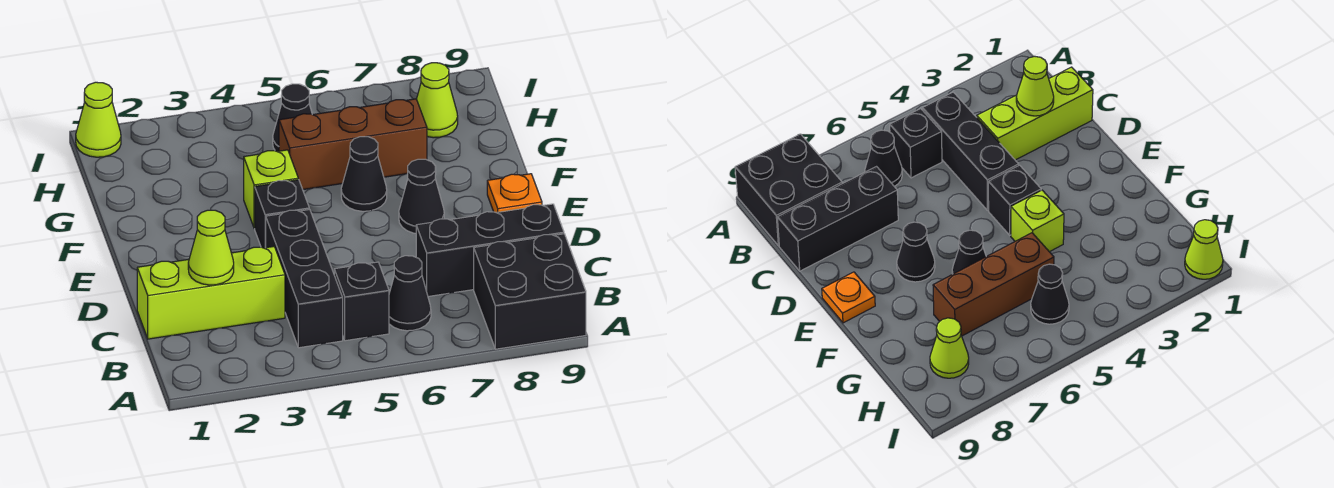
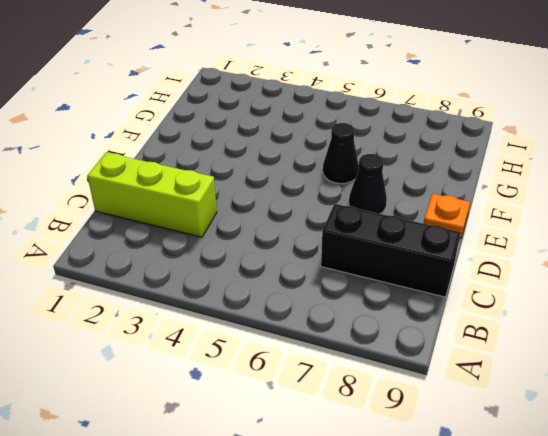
none -> black brick A8:B9 level 1
none -> black brick B4:D4 level 1
none -> black brick B5 level 1

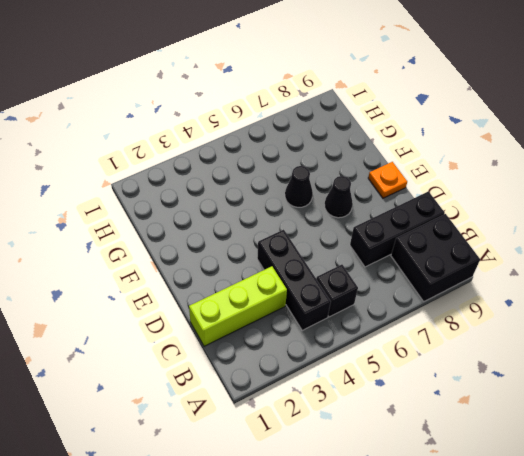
none -> black cone B6 level 1
none -> black brick E4 level 1
none -> lime brick F4 level 1

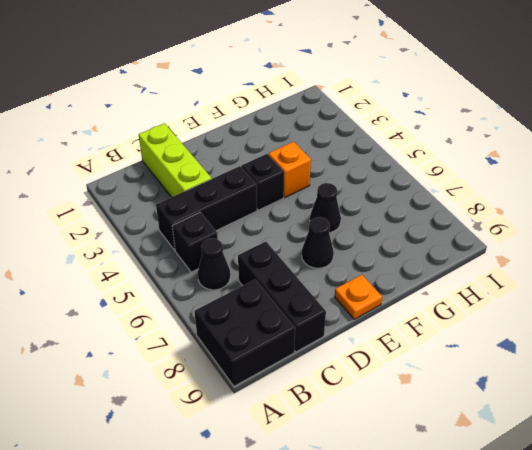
orange brick F4 level 1 -> lime brick F4 level 1
none -> brown brick G5:G7 level 1
none -> black cone H5 level 1
none -> lime cone H8 level 1

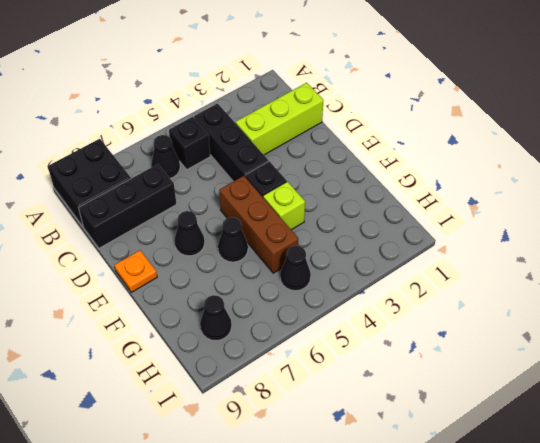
brown brick E5:G5 level 1 -> brown brick G5:G7 level 1
black cone H8 level 1 -> lime cone H8 level 1
none -> lime cone I1 level 1
none -> lime cone C2 level 2

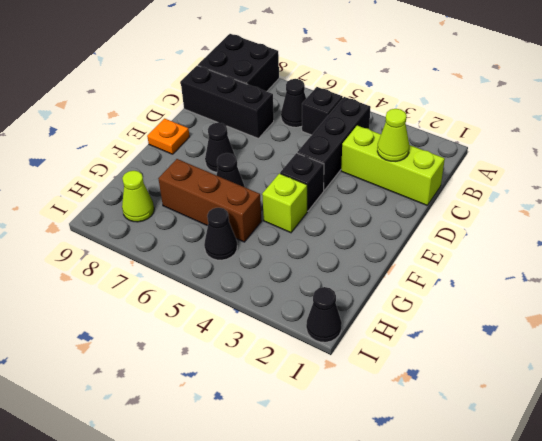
black cone I1 level 1 -> lime cone I1 level 1

